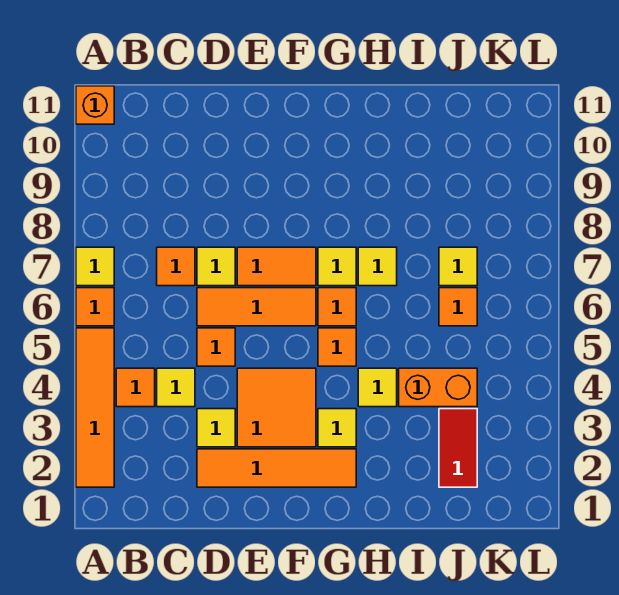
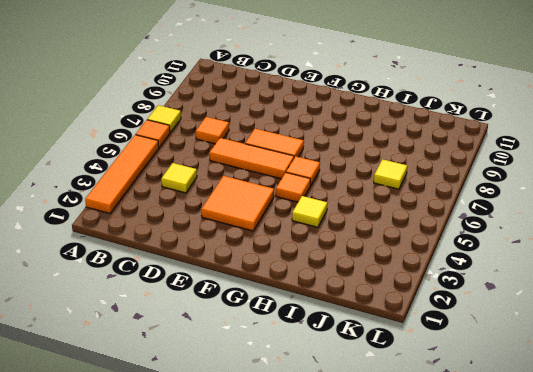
none -> orange brick A11 level 1
none -> orange tile B4 level 1
none -> orange tile D2:G2 level 1

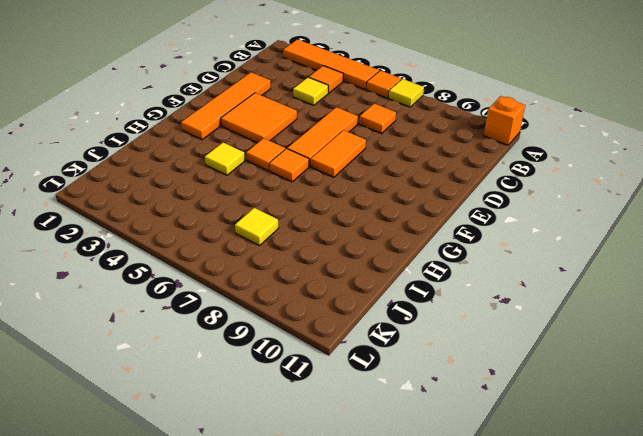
none -> yellow tile D3 level 1
none -> orange tile D5 level 1
none -> yellow tile D7 level 1

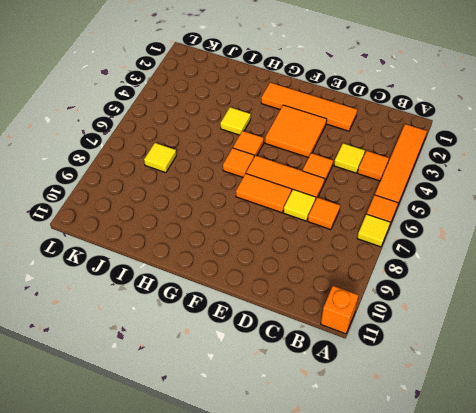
none -> yellow tile D3 level 1
none -> yellow tile G3 level 1
none -> yellow tile G7 level 1

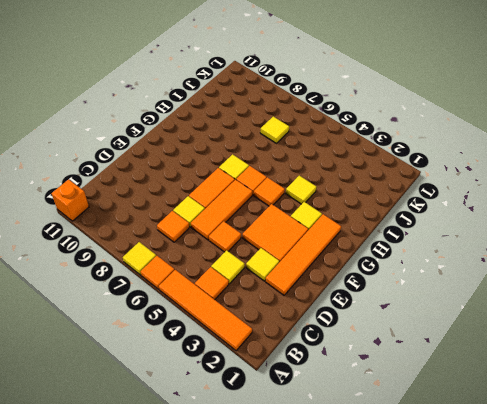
none -> yellow tile H7 level 1
none -> orange brick I4:J4 level 1
none -> red tile J2:J3 level 1

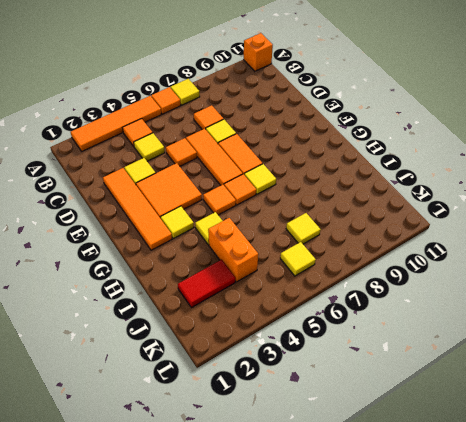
yellow tile K6 level 1 -> yellow tile H7 level 1
none -> orange tile J6 level 1

